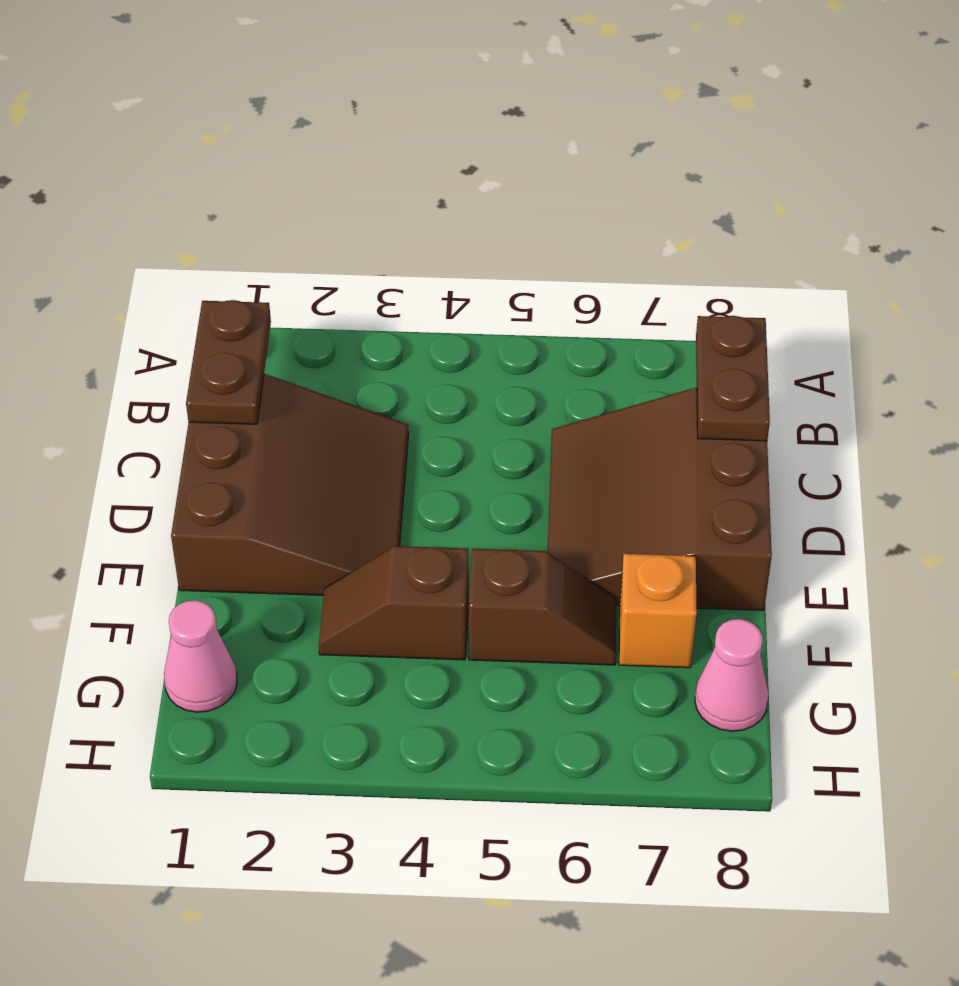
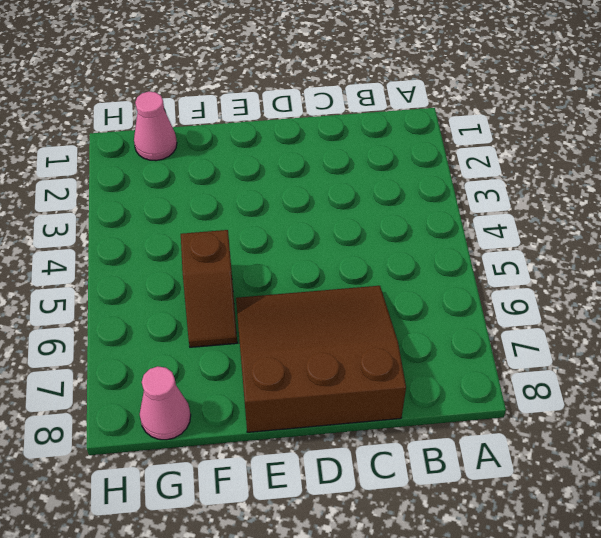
none -> brown slope C1:E3 level 1 top 1
none -> brown slope F3:F4 level 1 top 4

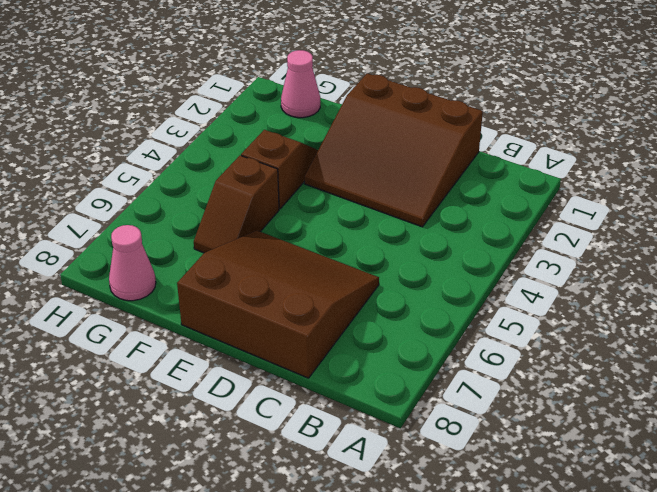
none -> orange brick F7 level 1
none -> brown plate B1:C1 level 2

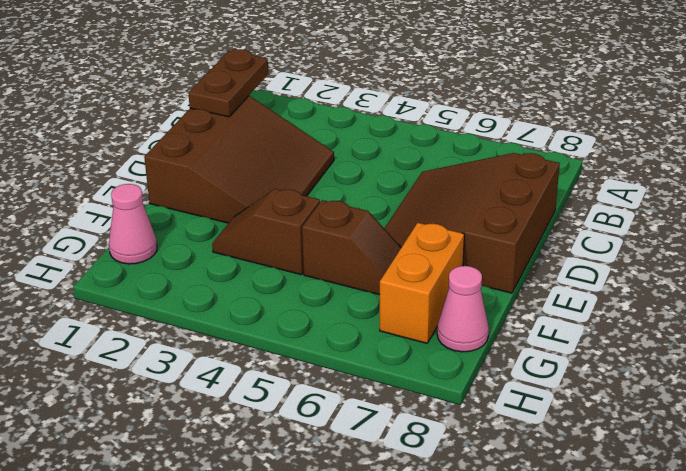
orange brick F7:G7 level 1 -> orange brick F7 level 1
none -> brown plate B8:C8 level 2

